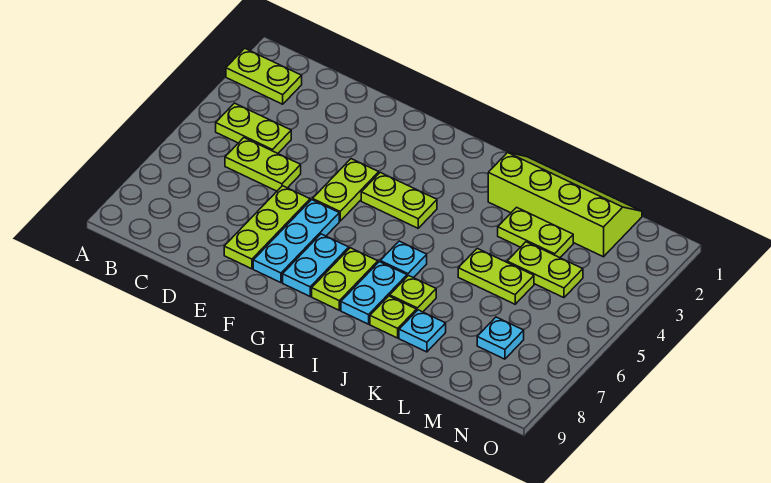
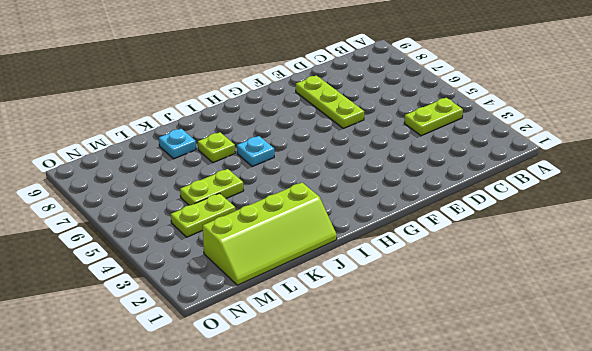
none -> lime plate A2:B2 level 1
none -> lime plate C5:D5 level 1
none -> lime plate F4:F5 level 1

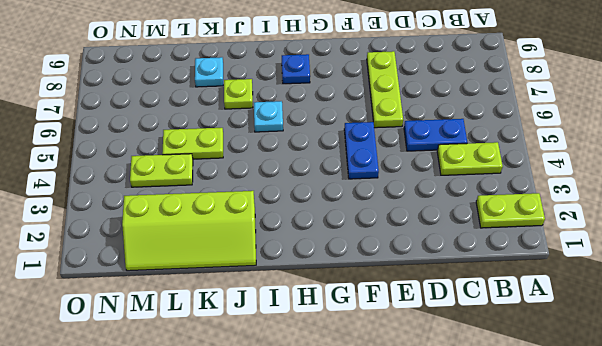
blue plate C5:D5 level 1 -> lime plate C5:D5 level 1
blue plate F4:F5 level 1 -> lime plate F4:F5 level 1
blue plate H8 level 1 -> lime plate H7:H8 level 1
none -> cyan plate F6:F8 level 1
none -> lime plate G4:H4 level 1
none -> cyan plate G7:G8 level 1

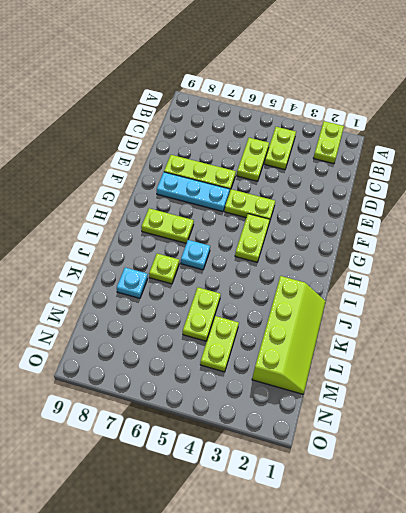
none -> cyan plate G7:G8 level 1
none -> cyan plate I7:I8 level 1
none -> lime plate J8 level 1

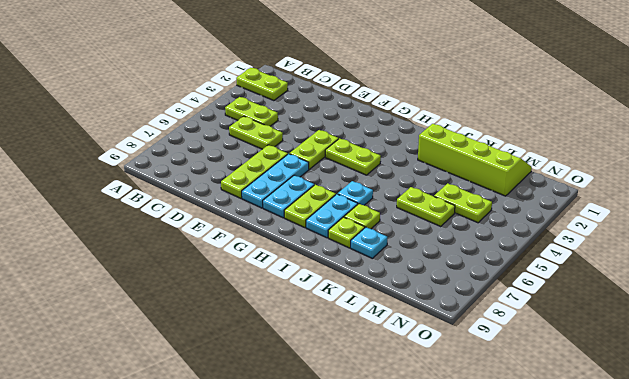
none -> lime plate K3:L3 level 1
none -> cyan plate M7 level 1

